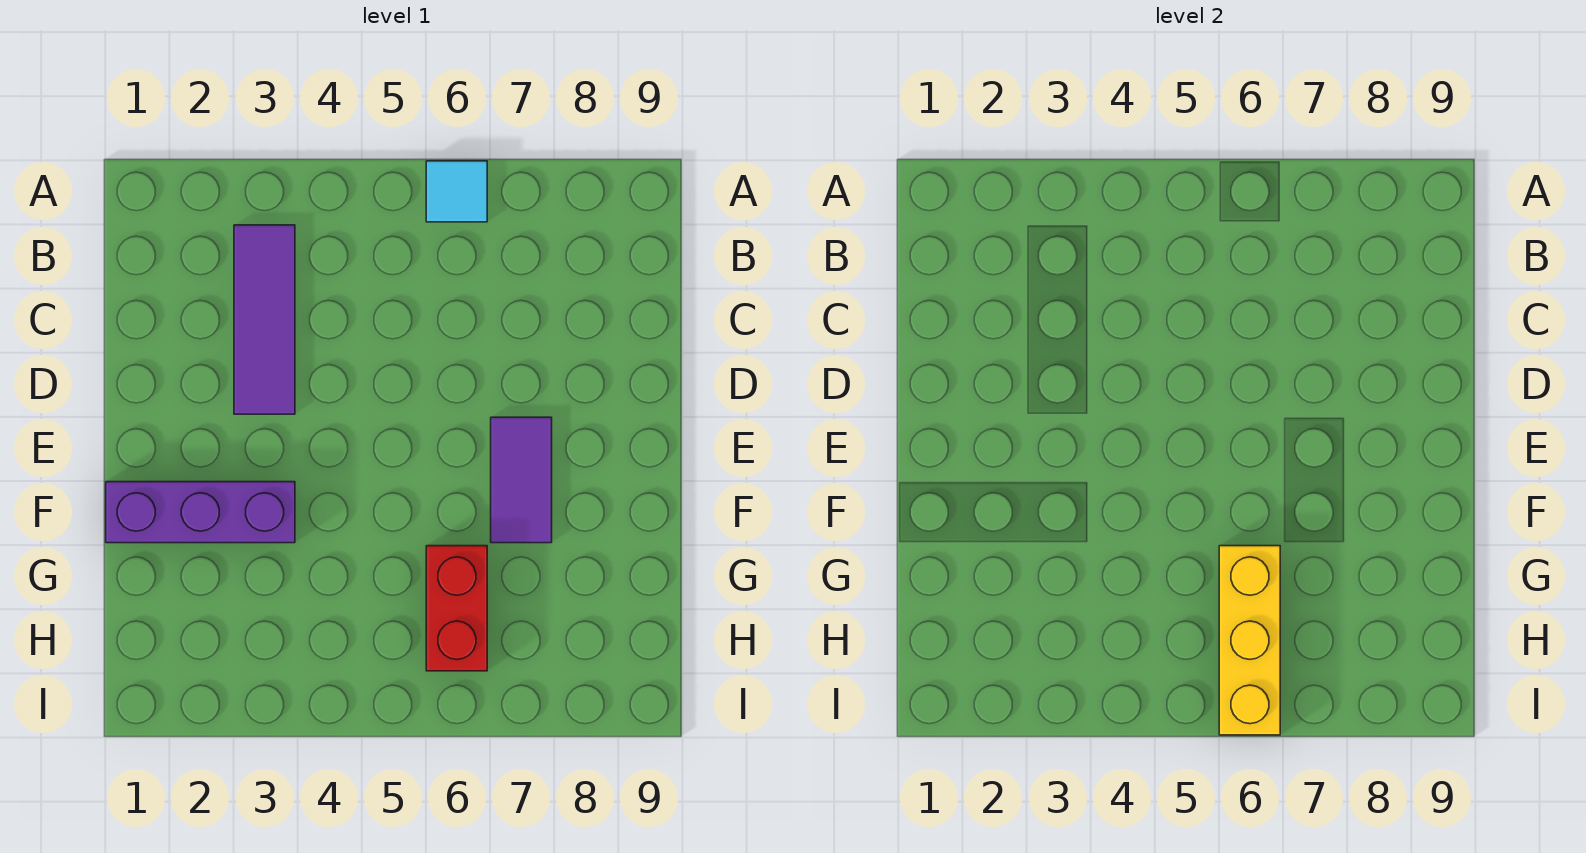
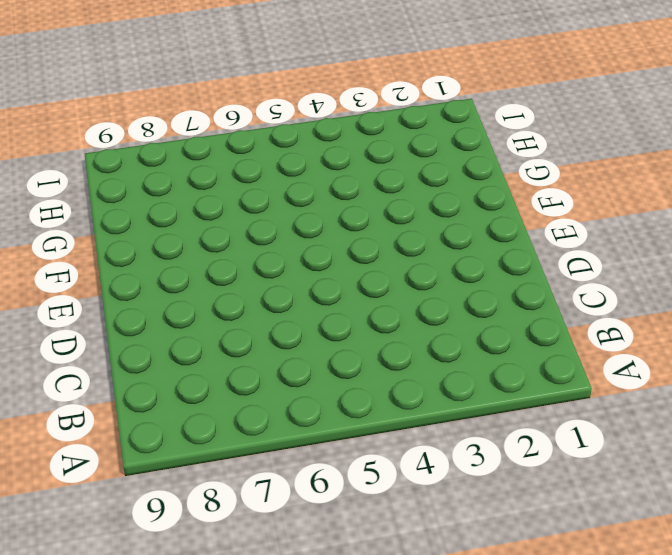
none -> cyan tile A6 level 1
none -> purple tile B3:D3 level 1

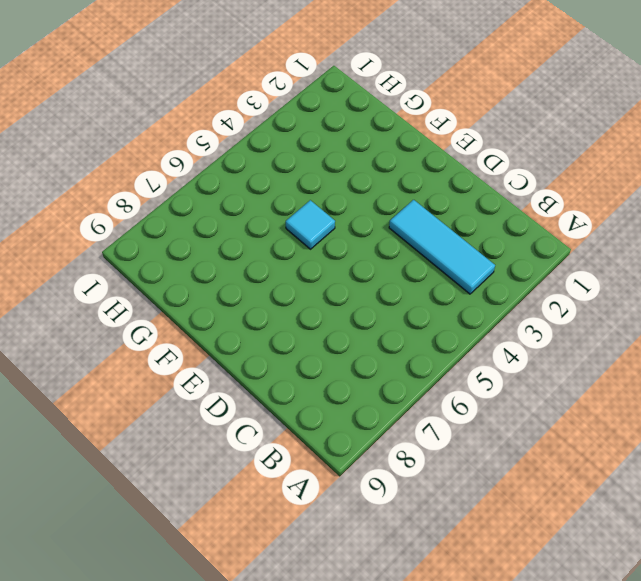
cyan tile B3:D3 level 1 -> purple tile B3:D3 level 1
cyan tile F5 level 1 -> cyan tile A6 level 1
none -> purple tile E7:F7 level 1
none -> purple brick F1:F3 level 1

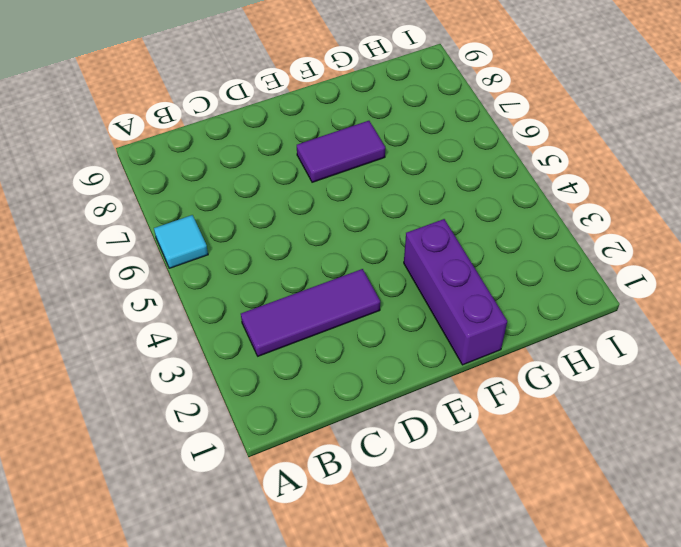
none -> red brick G6:H6 level 1
none -> yellow brick G6:I6 level 2

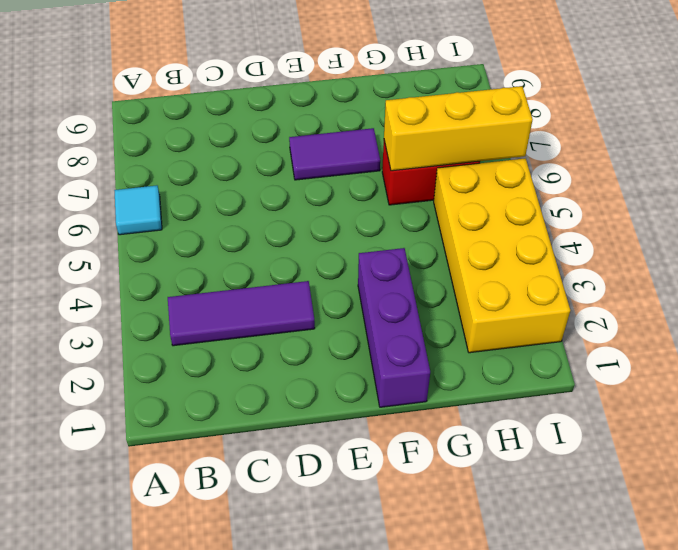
yellow brick H2:I5 level 1 -> none

